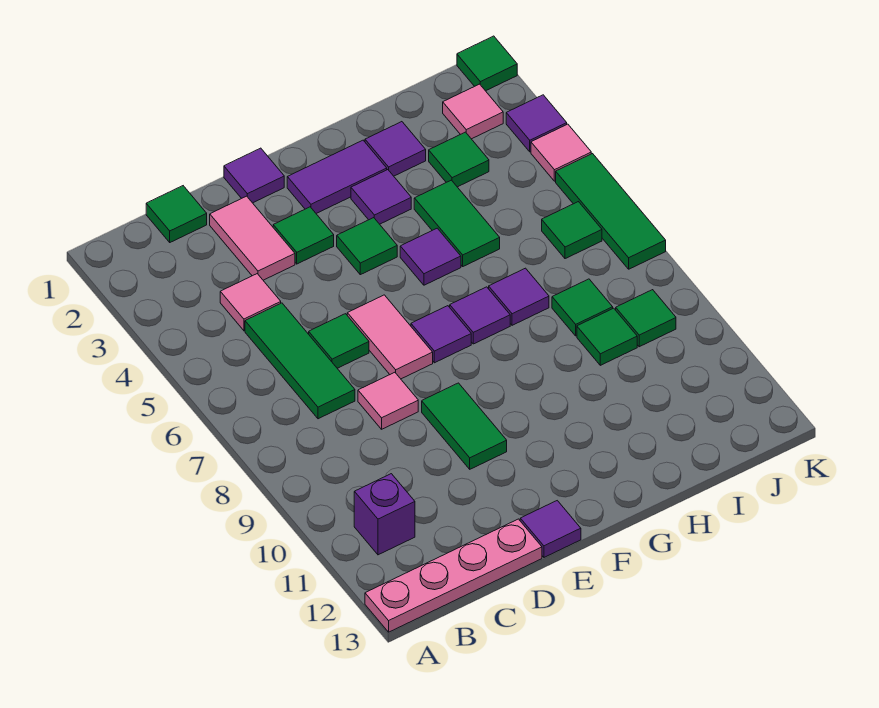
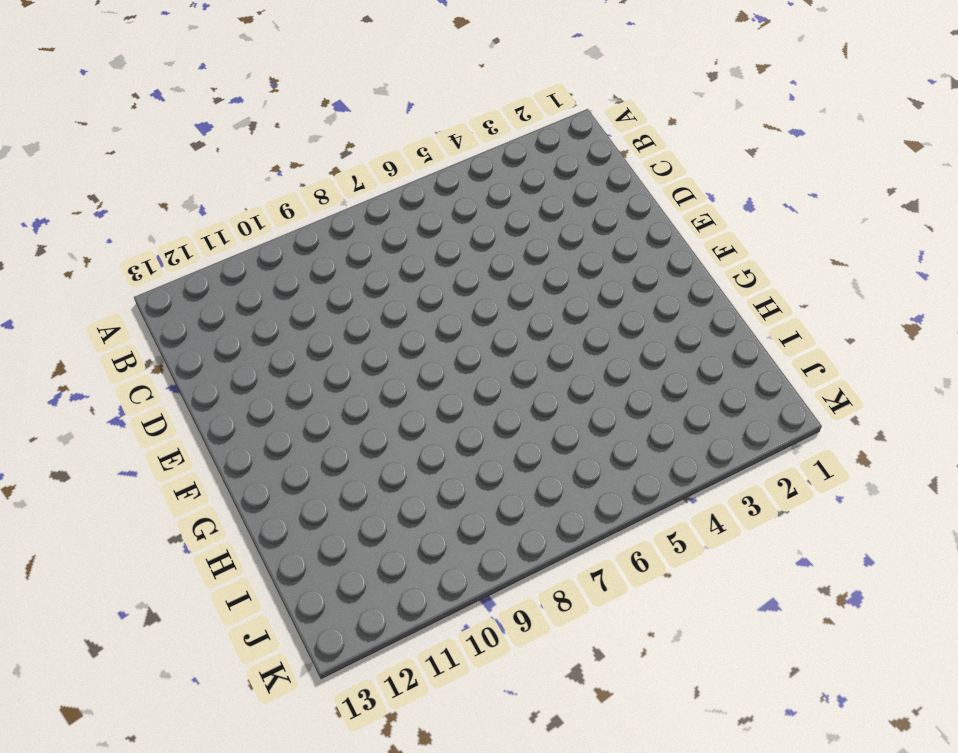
none -> pink plate A13:D13 level 1
none -> purple brick B11 level 1
none -> green tile C1 level 1
none -> pink tile C4 level 1

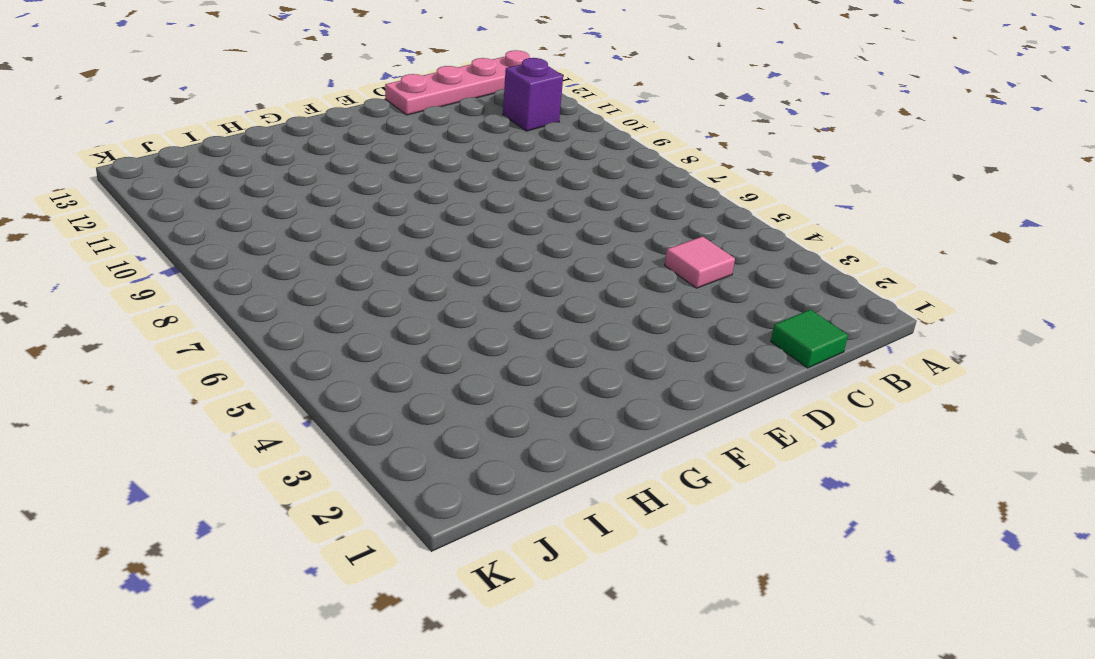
none -> green tile C5:C7 level 1
none -> pink tile D2:D3 level 1
none -> green tile D6 level 1
none -> pink tile D8 level 1

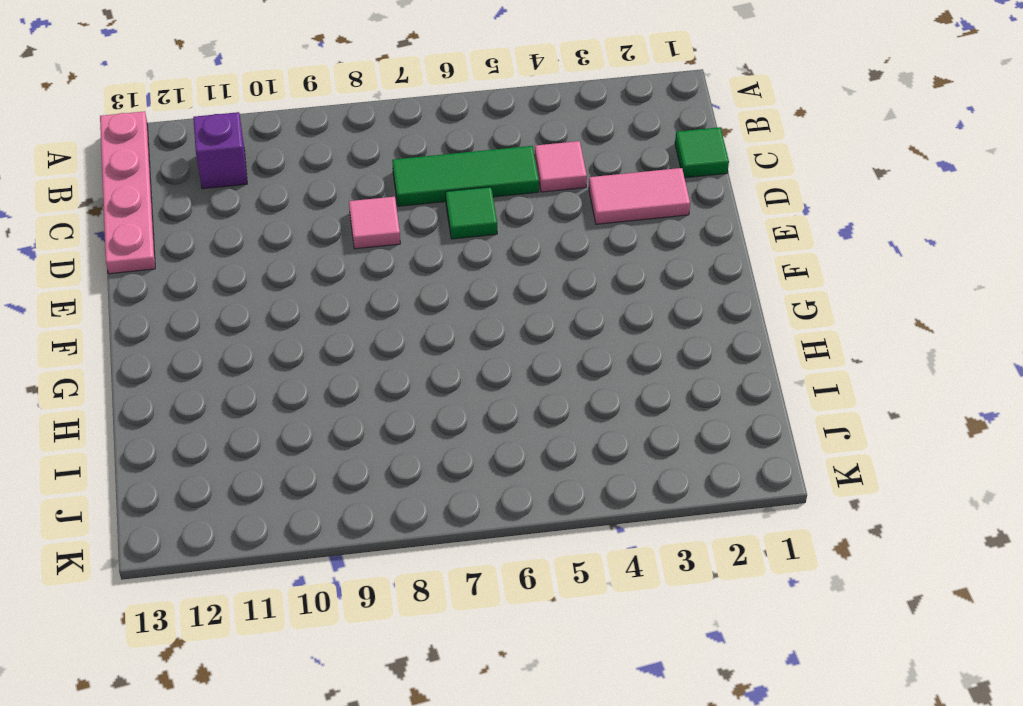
none -> purple tile E1 level 1
none -> green tile E3 level 1
none -> pink tile E6:E7 level 1
none -> green tile E9:E10 level 1

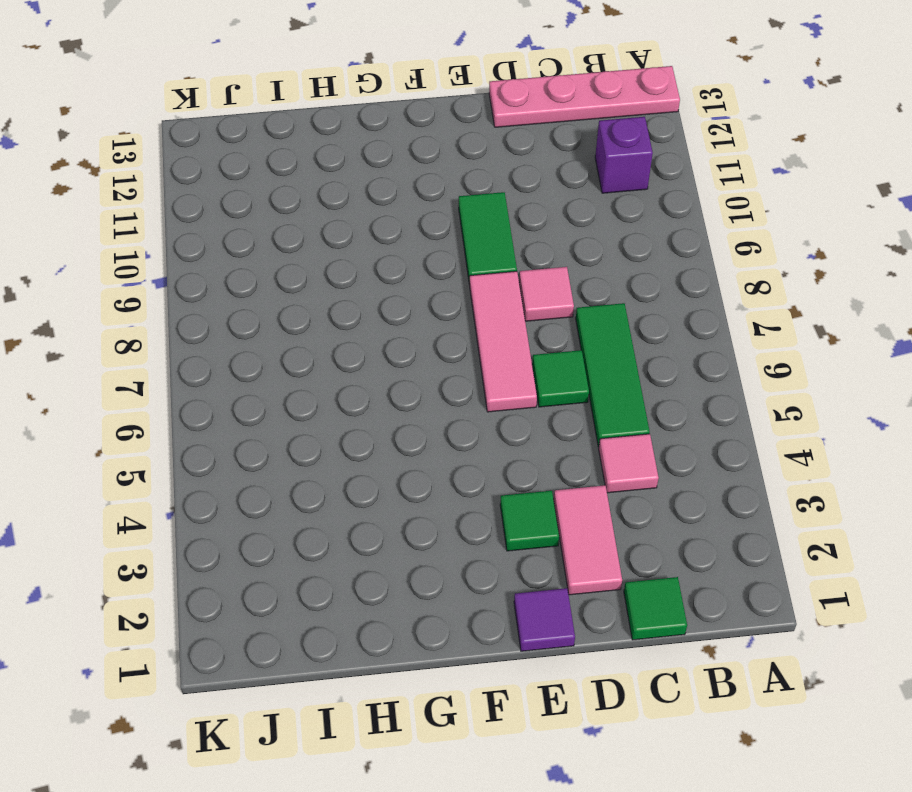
pink tile E6:E8 level 1 -> pink tile E6:E7 level 1
none -> purple tile E13 level 1
none -> purple tile F2:G2 level 1
none -> green tile F4 level 1
none -> purple tile F7 level 1

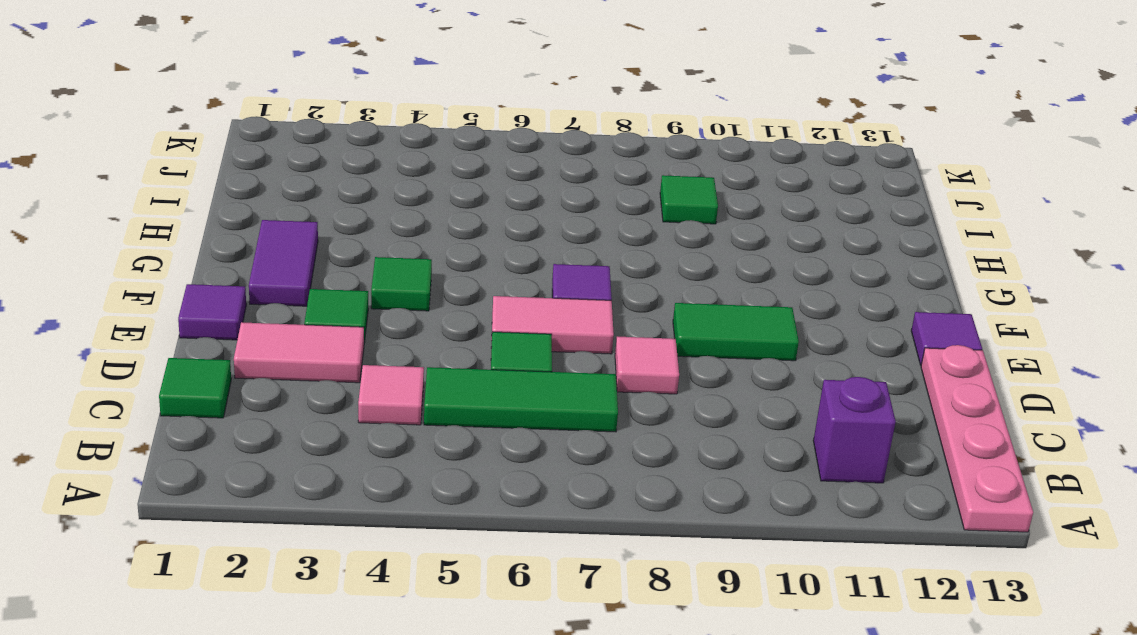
none -> purple tile G3 level 1
none -> purple tile G5 level 1
none -> purple tile G7 level 1
none -> purple tile H2 level 1

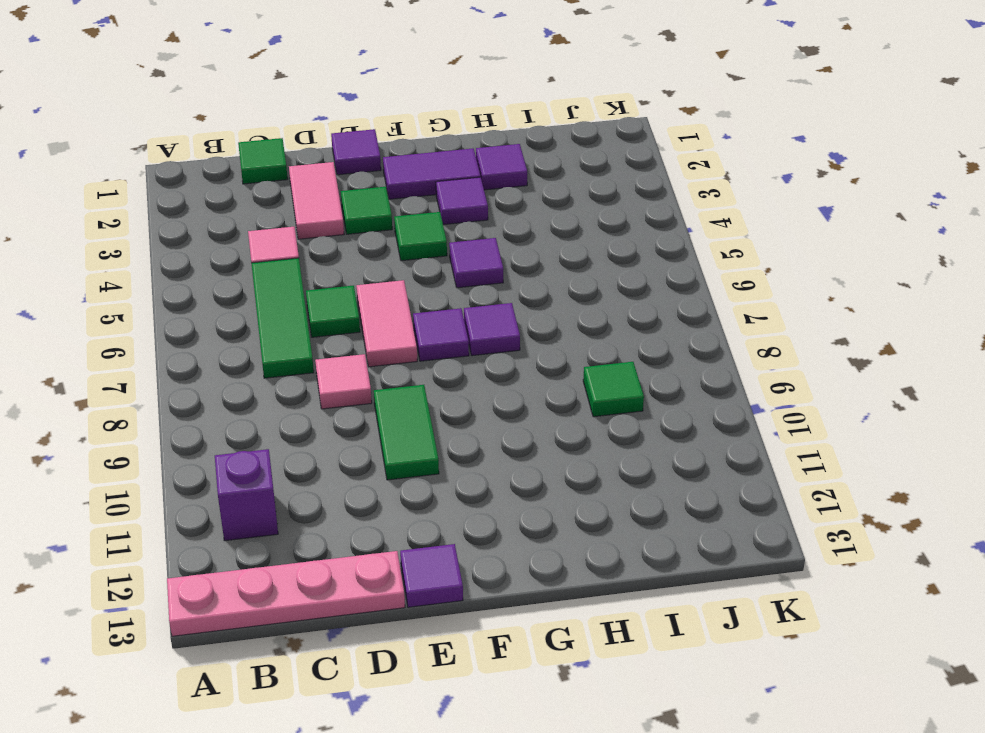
none -> green tile H4:H5 level 1
none -> purple tile H7 level 1
none -> green tile I3 level 1
none -> green tile I8 level 1

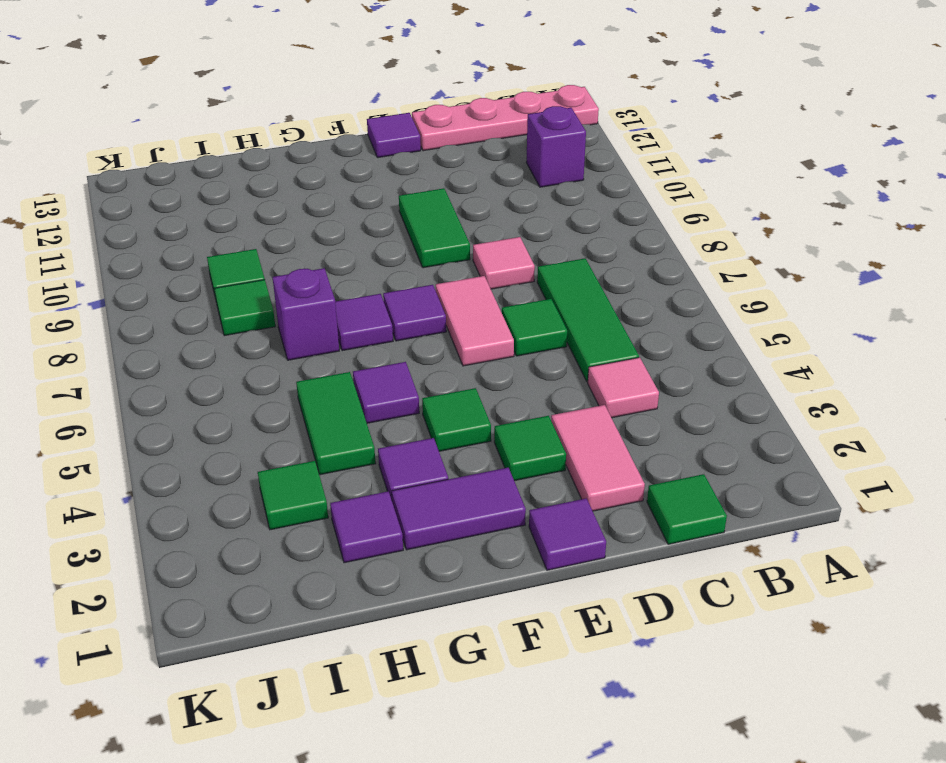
purple brick H7 level 1 -> purple tile H7 level 1
none -> pink tile J2 level 1
none -> green tile J6 level 1
none -> green tile J9 level 1
none -> green tile K1 level 1

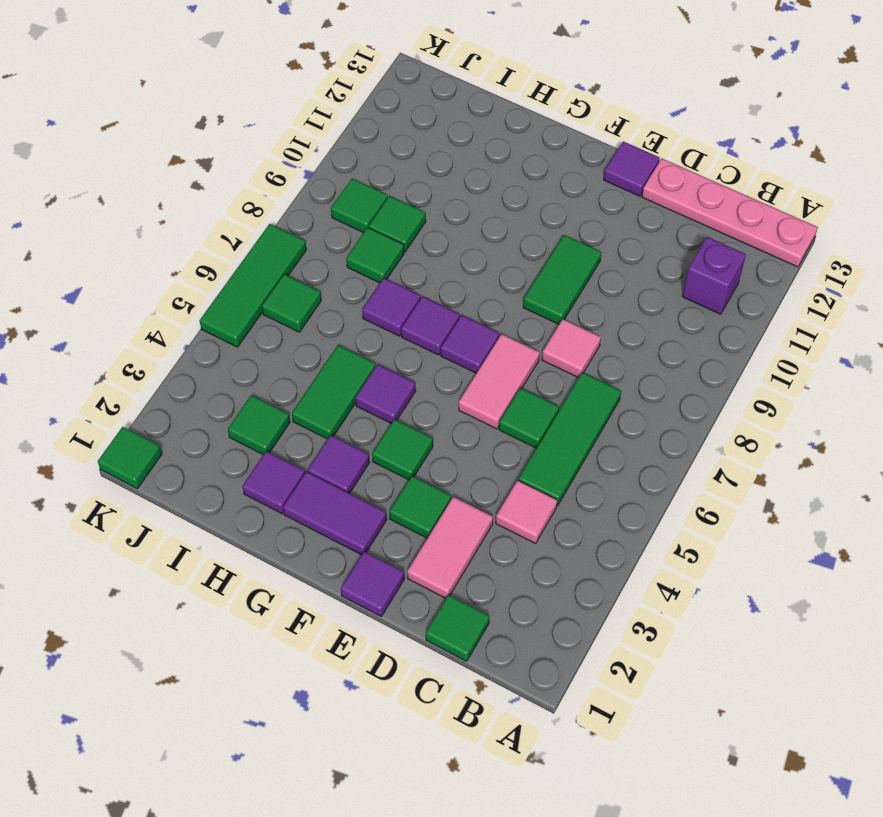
none -> pink tile J2 level 1
none -> purple tile K3 level 1
none -> pink tile K4 level 1

